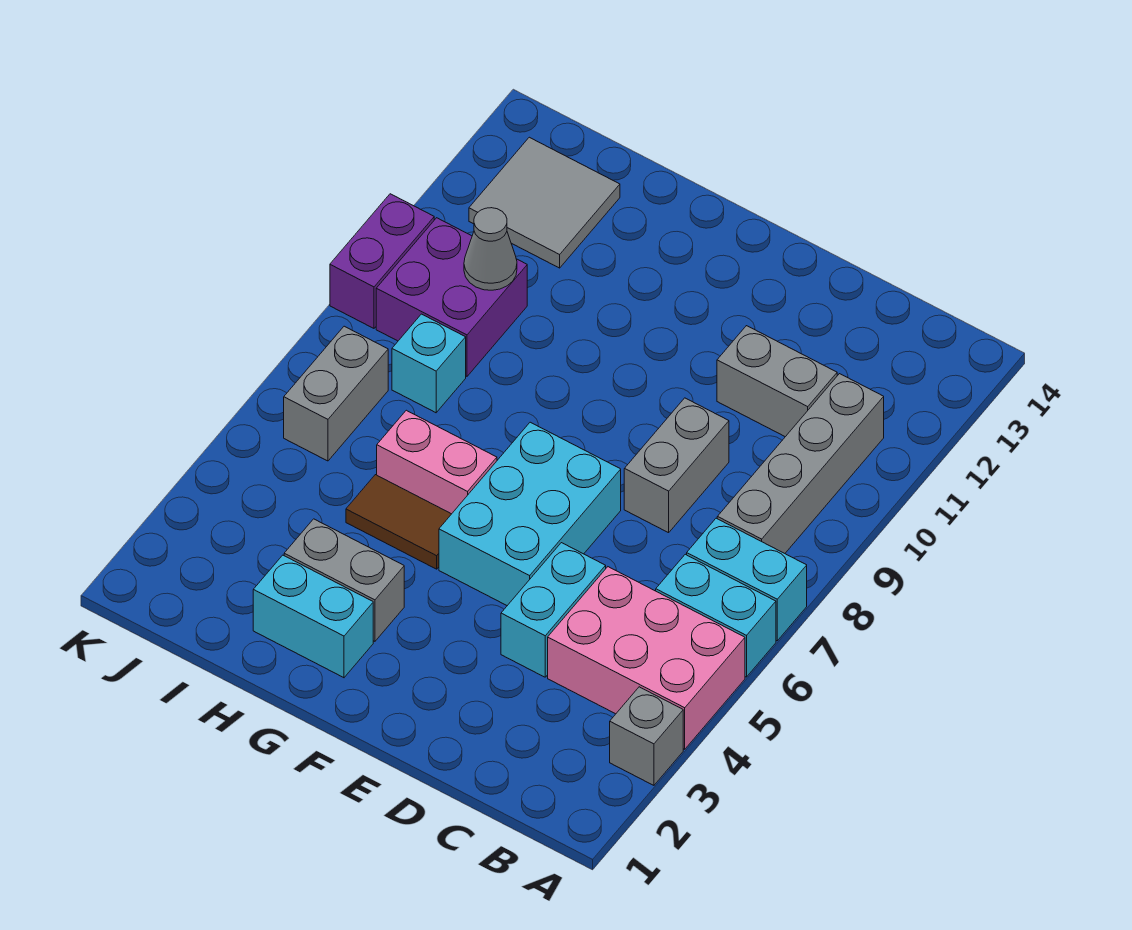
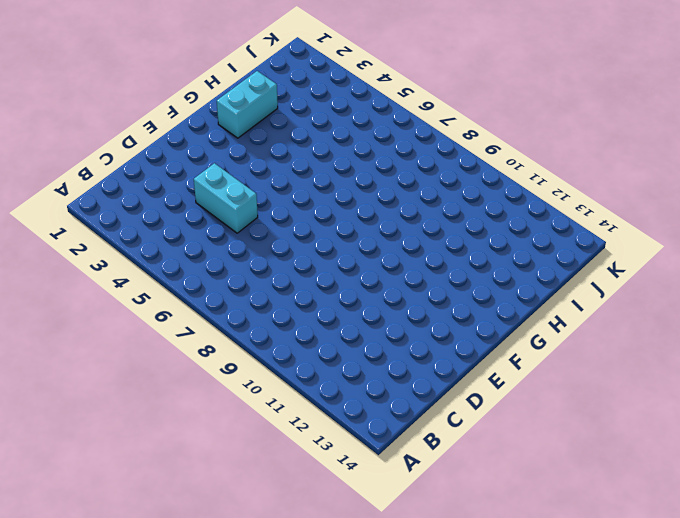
none -> grey brick A3 level 1
none -> pink brick A4:C5 level 1
none -> cyan brick A6:B6 level 1

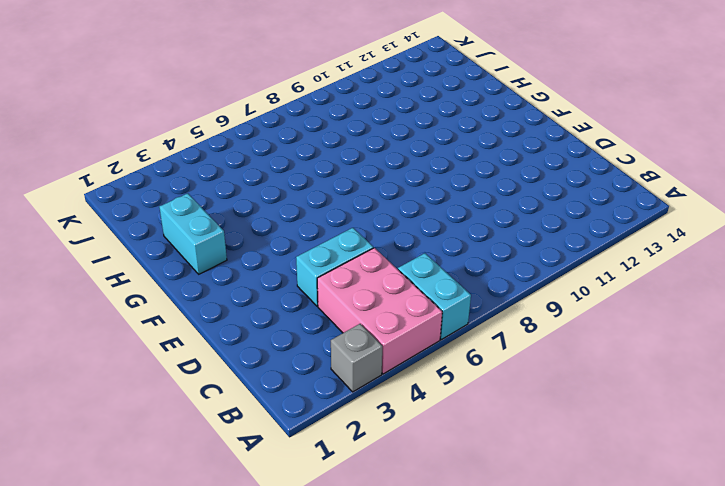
none -> cyan brick A7:B7 level 1
none -> grey brick B8:B11 level 1
none -> grey brick C11:D11 level 1

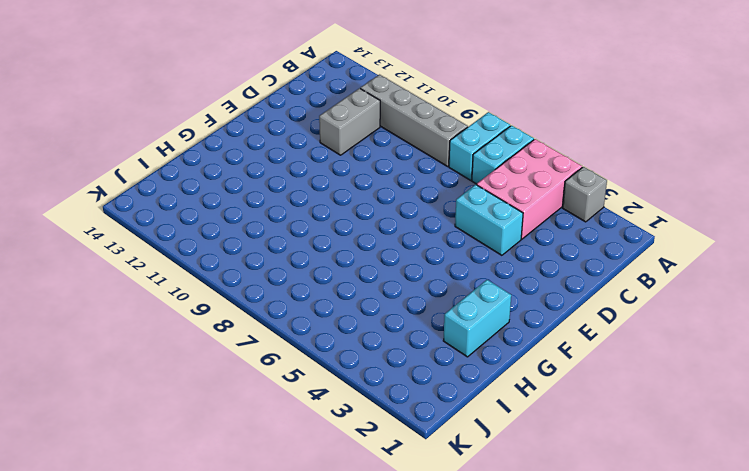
none -> grey brick D8:D9 level 1
none -> cyan brick E5:F7 level 1
none -> grey brick G3:H3 level 1

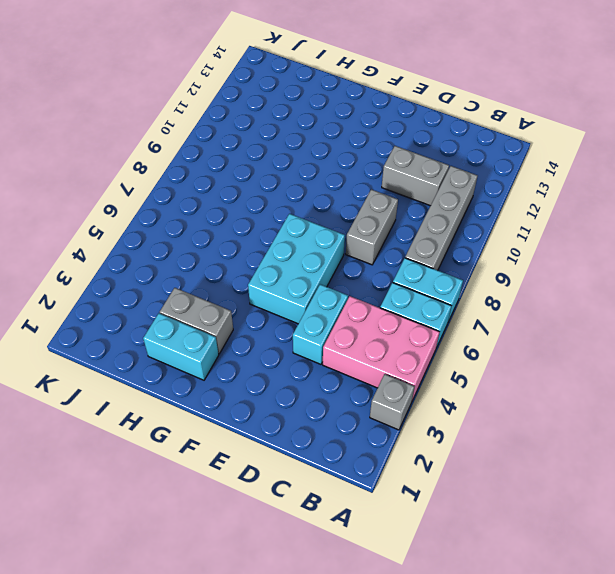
none -> brown tile G5:H5 level 1
none -> pink brick G6:H6 level 1
none -> cyan brick I8 level 1

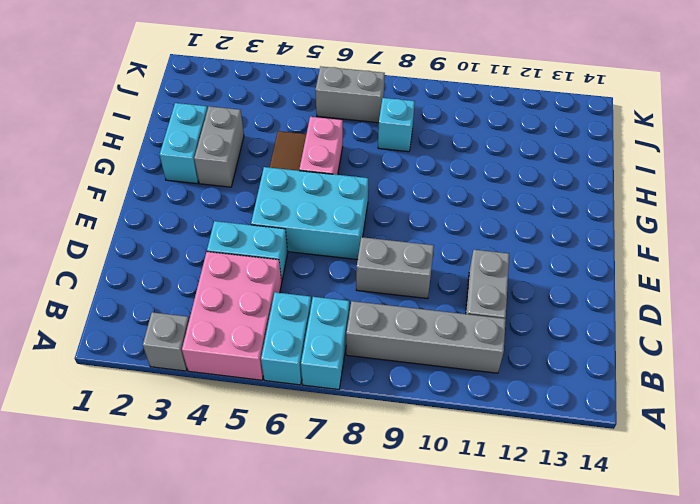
none -> purple brick I9:J10 level 1
none -> grey tile I12:J13 level 1
none -> purple brick K9:K10 level 1

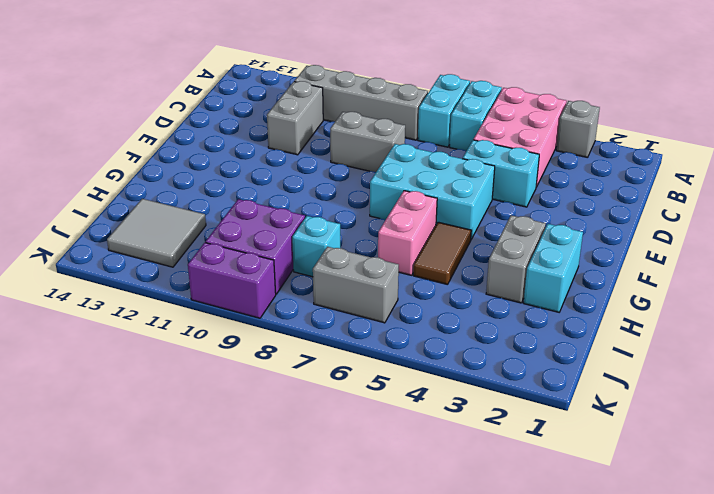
none -> grey cone I10 level 2

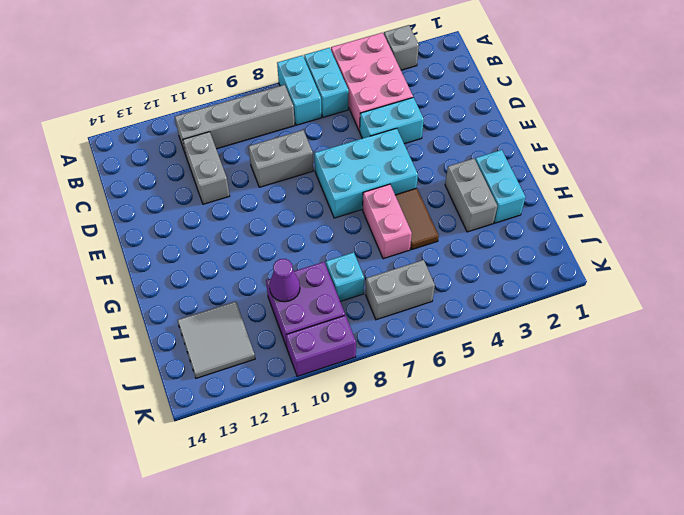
purple cone I10 level 2 -> grey cone I10 level 2

